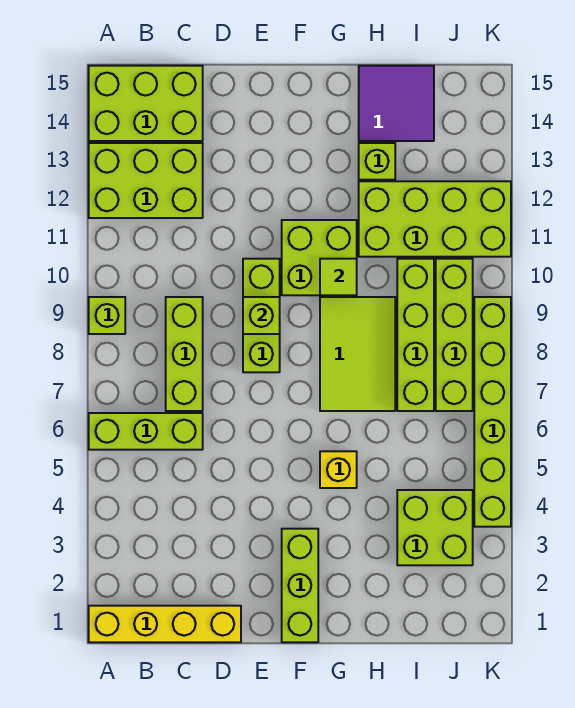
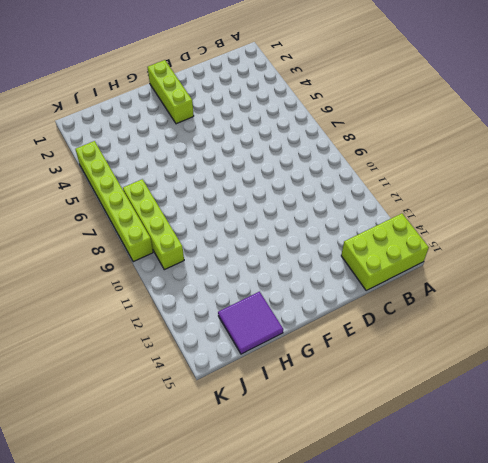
none -> yellow brick A1:D1 level 1
none -> lime brick A6:C6 level 1
none -> lime brick A9 level 1

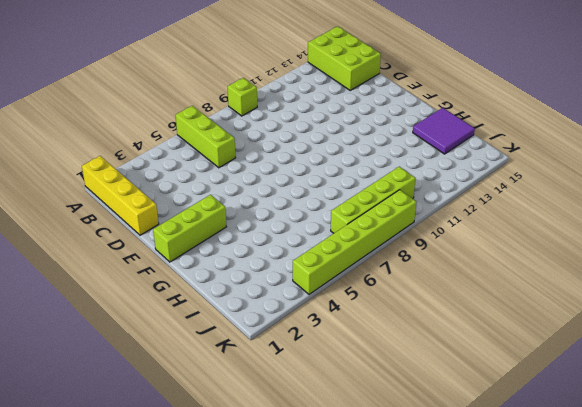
none -> lime brick A12:C13 level 1
none -> lime brick C7:C9 level 1
none -> lime brick E8:E10 level 1

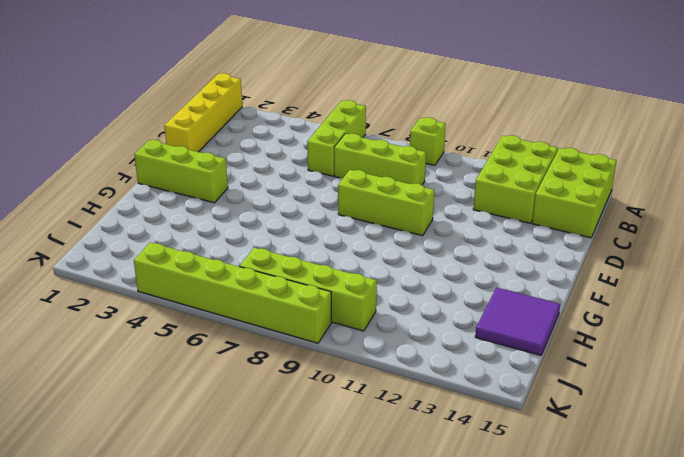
none -> lime brick F10:G11 level 1
none -> yellow brick G5 level 1
none -> lime tile G7:H9 level 1

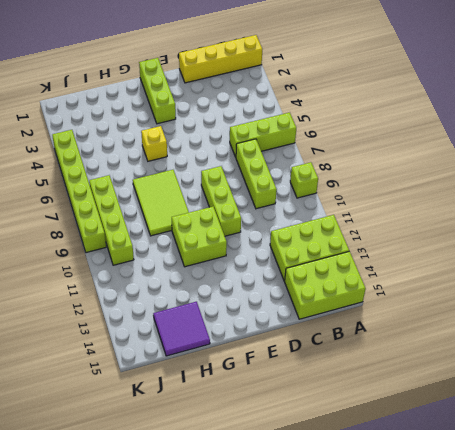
none -> lime brick H11:K12 level 1
none -> lime brick H13 level 1
none -> lime brick I3:J4 level 1

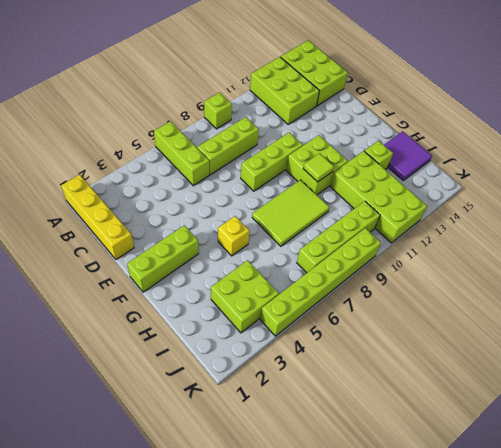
none -> lime brick I7:I10 level 1
none -> lime brick E9 level 2

